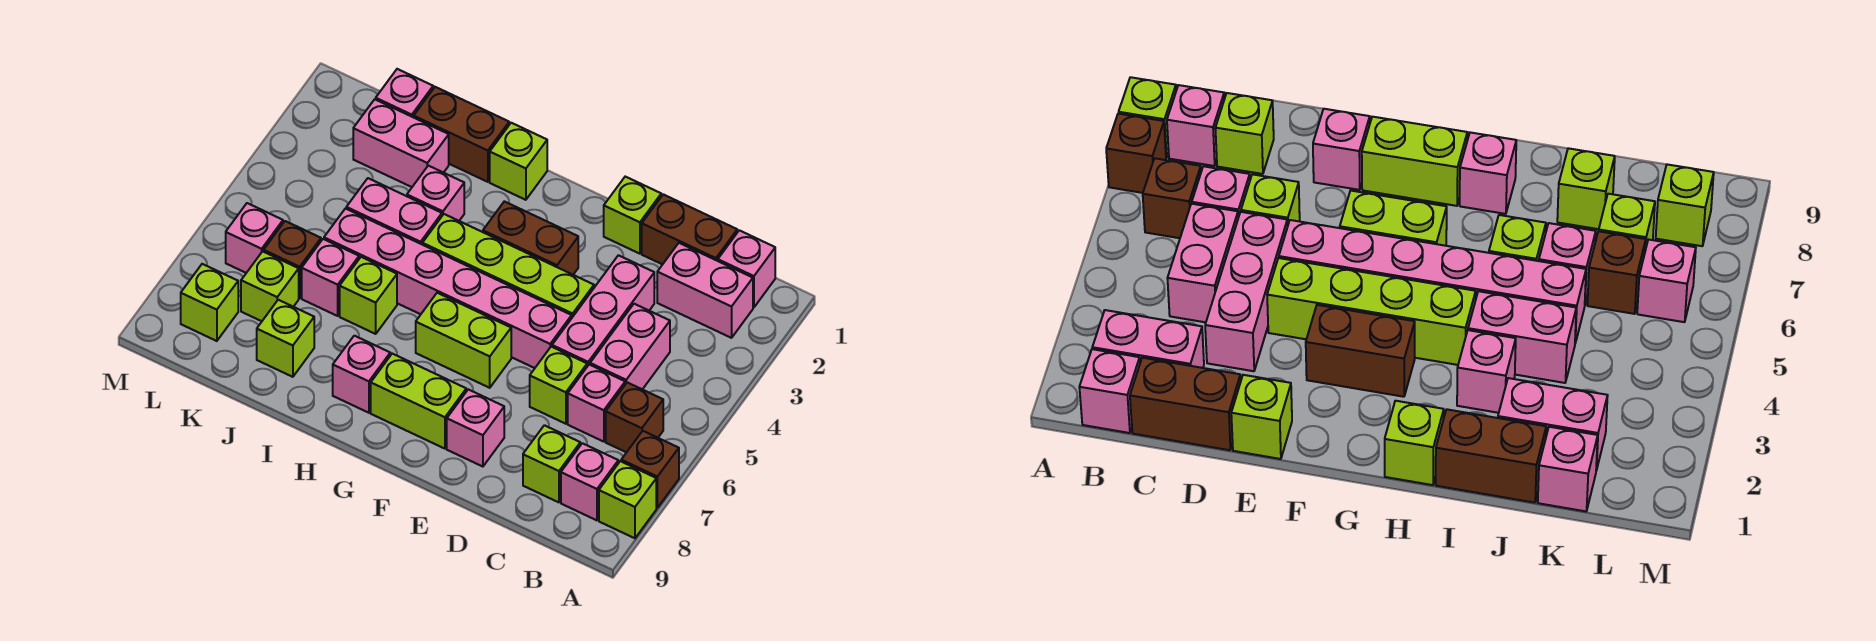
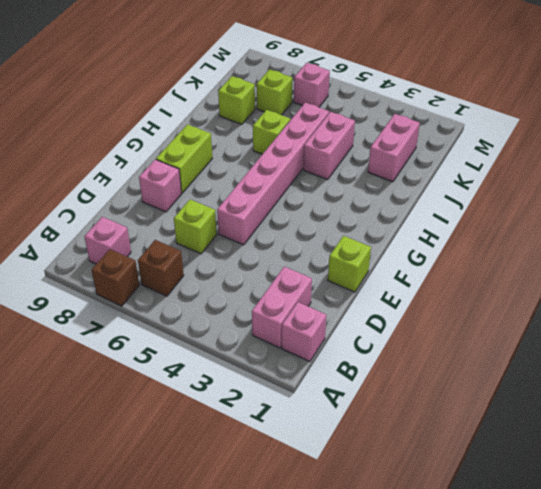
none -> lime brick A8 level 1
none -> brown brick C1:D1 level 1
none -> pink brick C4:C5 level 1
none -> pink brick C6 level 1

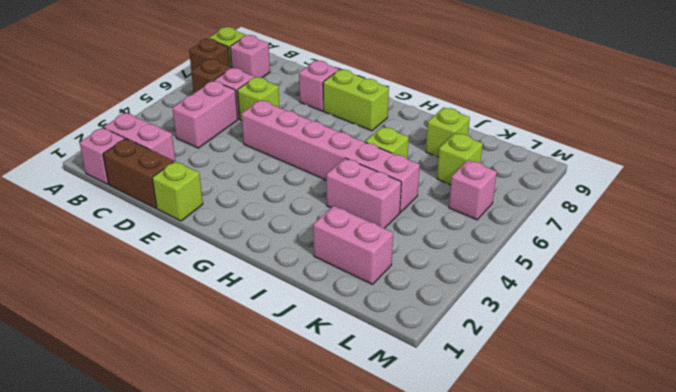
none -> lime brick C8 level 1
none -> pink brick D3:D5 level 1
none -> lime brick E4:H4 level 1
none -> brown brick F3:G3 level 1

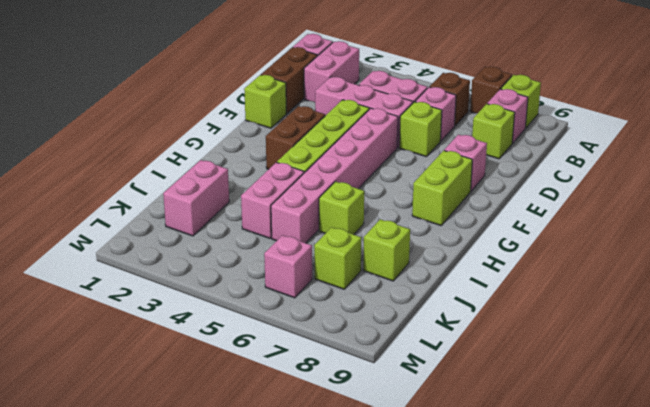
none -> lime brick F6:G6 level 1
none -> lime brick H1 level 1
none -> pink brick H8 level 1
none -> brown brick I1:J1 level 1

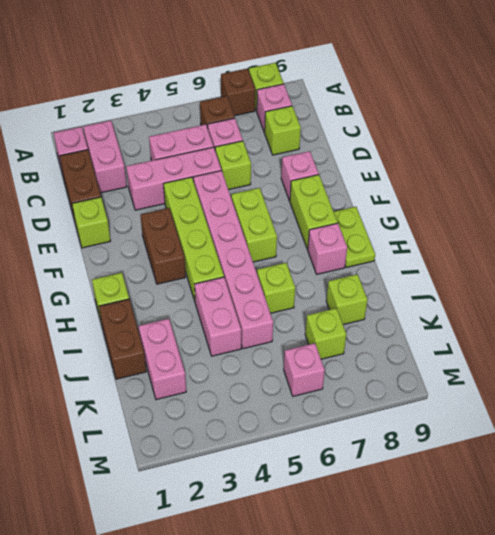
lime plate G9:H9 level 1 -> none
none -> pink brick I3 level 1
none -> pink brick J6 level 1
none -> pink brick K1 level 1
none -> brown brick K6 level 1

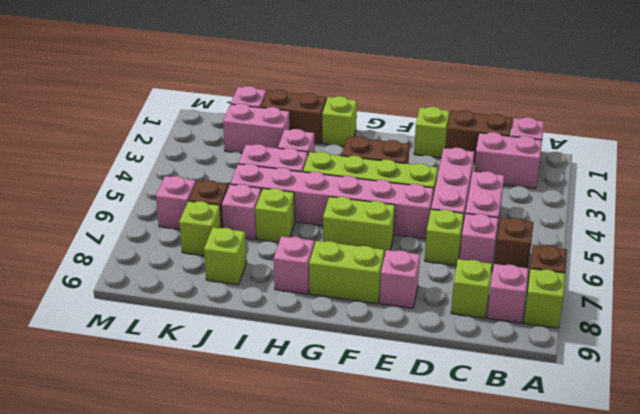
none -> lime brick L8 level 1

